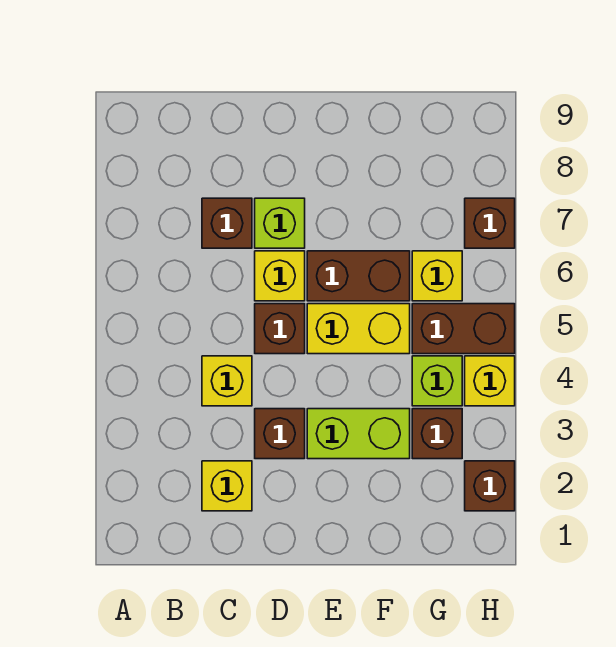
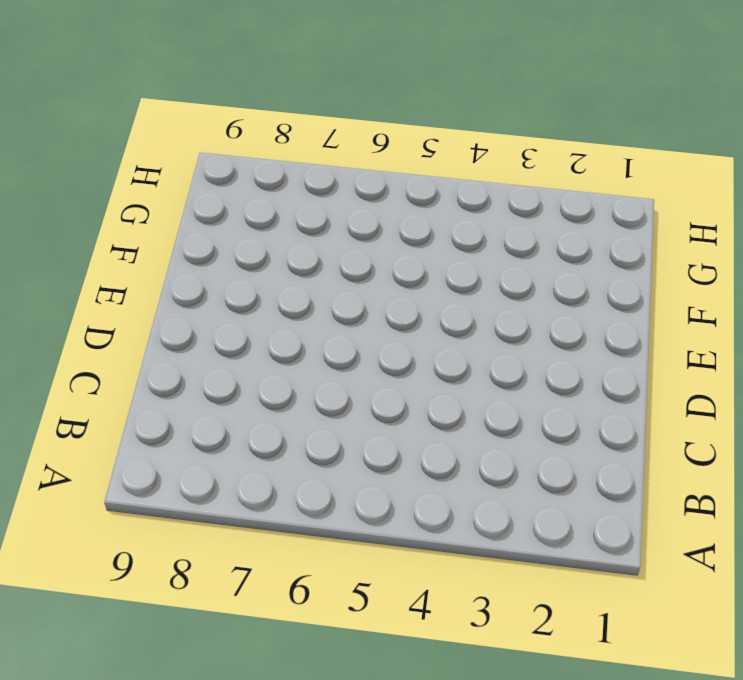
none -> yellow brick C2 level 1
none -> yellow brick C4 level 1
none -> brown brick C7 level 1

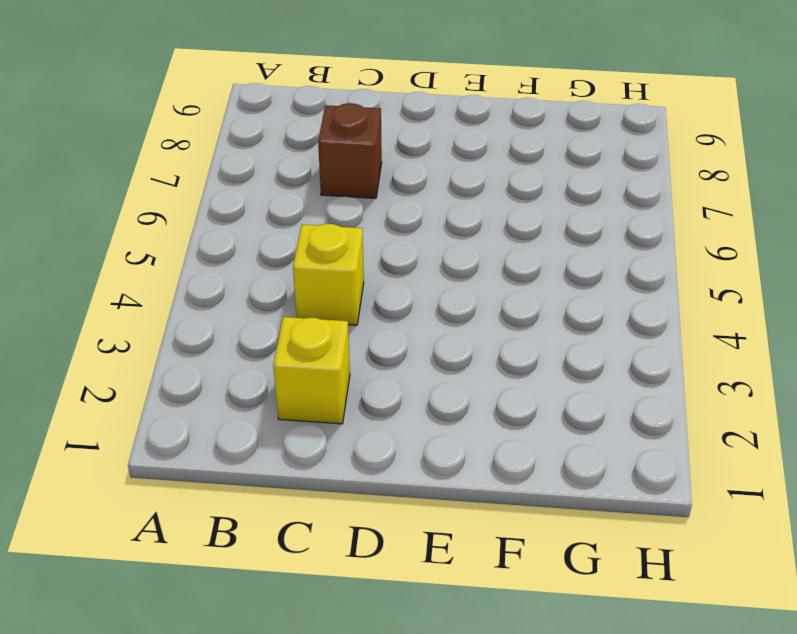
none -> brown brick D3 level 1
none -> brown brick D5 level 1
none -> yellow brick D6 level 1

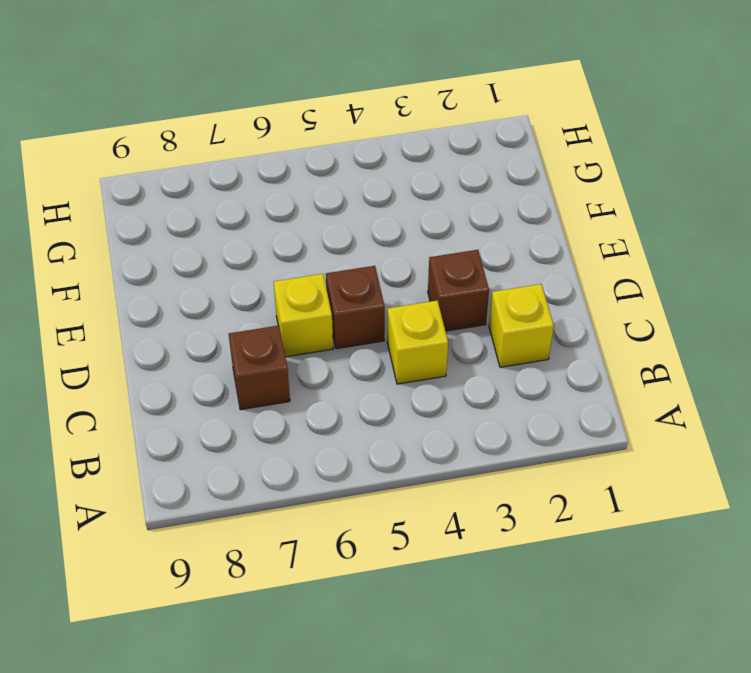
none -> lime brick D7 level 1
none -> lime brick E3:F3 level 1
none -> yellow brick E5:F5 level 1

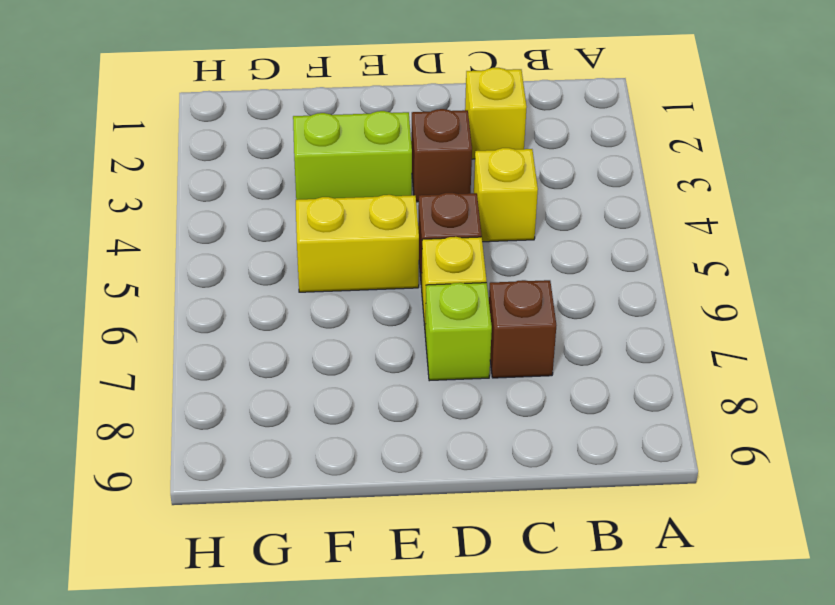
none -> brown brick E6:F6 level 1
none -> brown brick G3 level 1
none -> lime brick G4 level 1

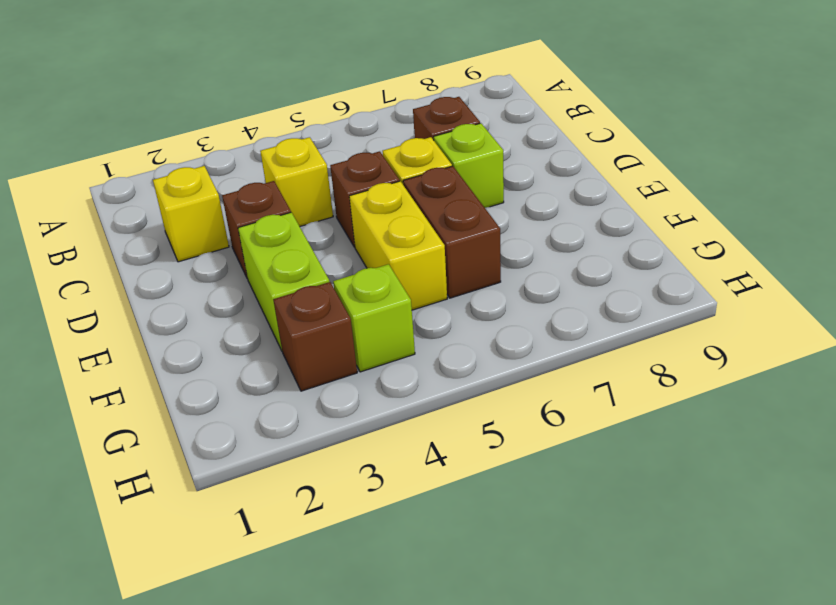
none -> brown brick G5:H5 level 1
none -> yellow brick G6 level 1
none -> brown brick H2 level 1

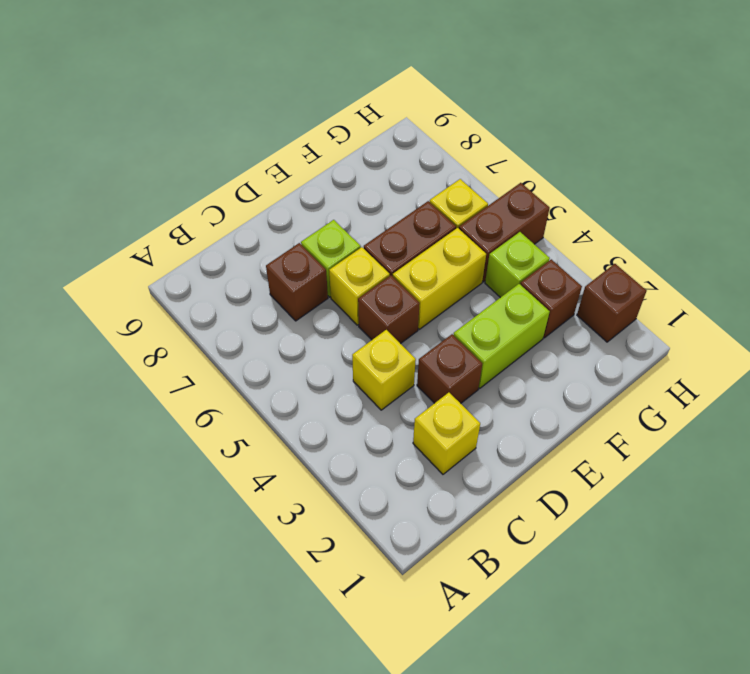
none -> yellow brick H4 level 1
none -> brown brick H7 level 1

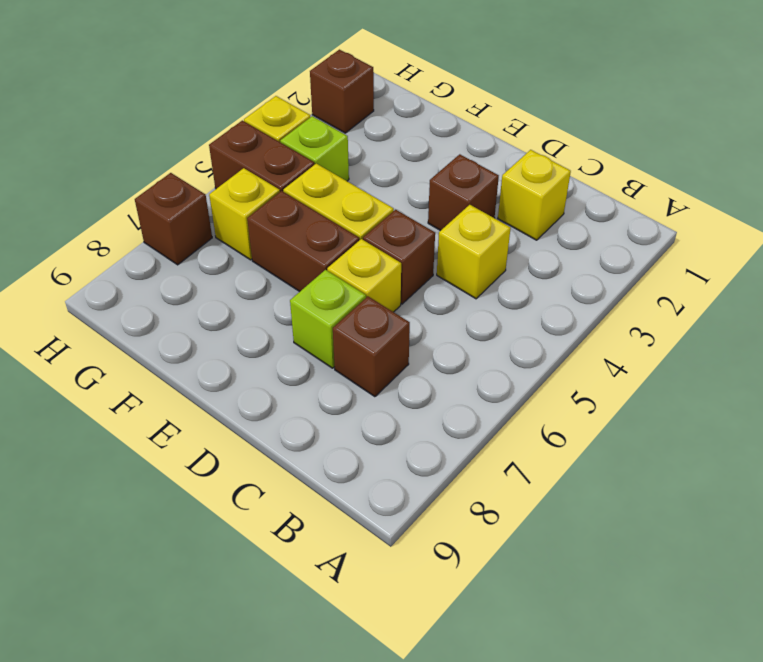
none -> lime brick E3:F3 level 1
none -> brown brick G3 level 1

